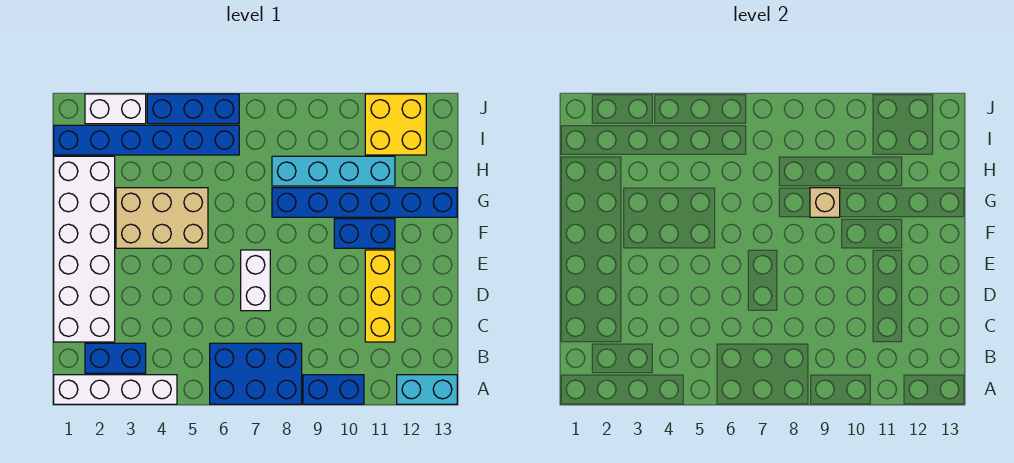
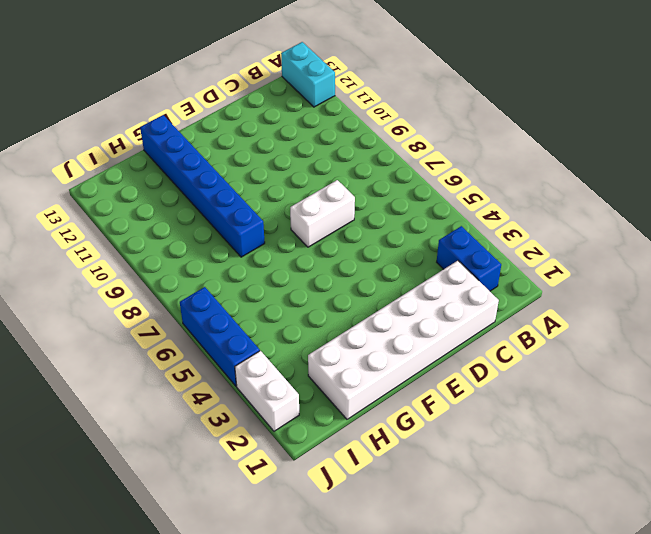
none -> white brick A1:A4 level 1
none -> blue brick A6:B8 level 1
none -> blue brick A9:A10 level 1

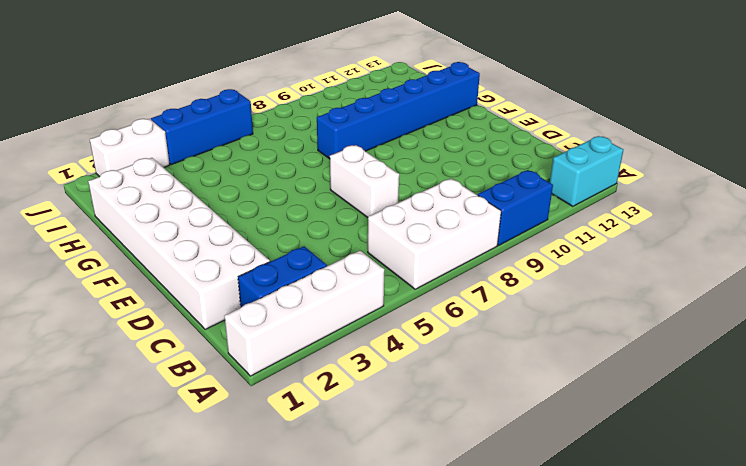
white brick A6:B8 level 1 -> blue brick A6:B8 level 1
none -> yellow brick C11:E11 level 1
none -> tan brick F3:G5 level 1
none -> blue brick F10:F11 level 1

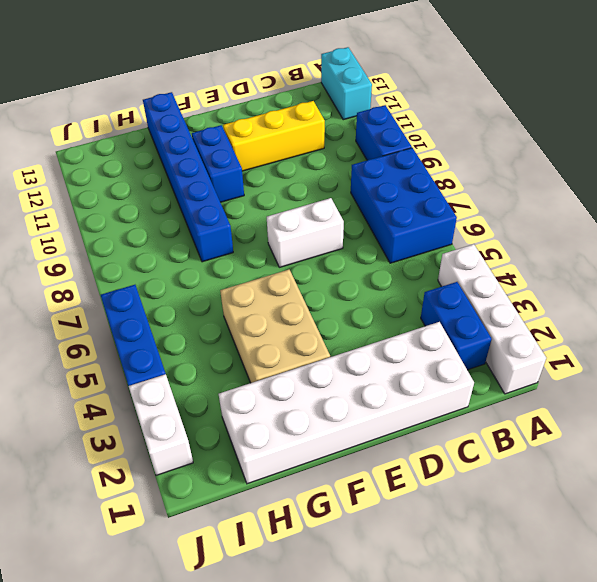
none -> cyan brick H8:H11 level 1
none -> blue brick I1:I6 level 1
none -> yellow brick I11:J12 level 1

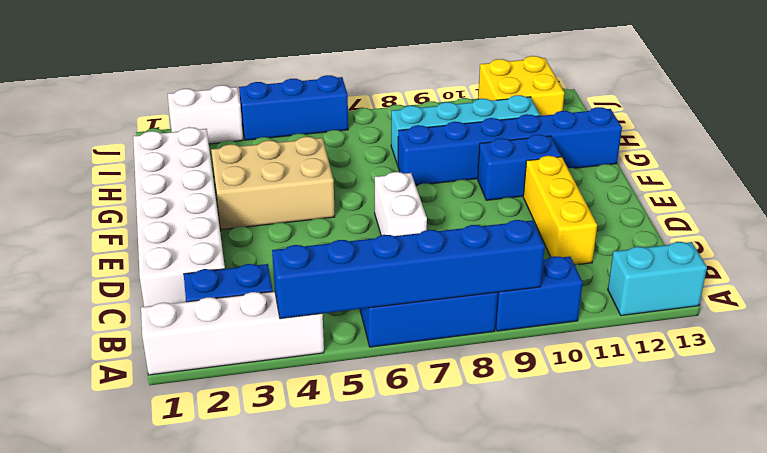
blue brick A4:A9 level 2 -> blue brick I1:I6 level 1
none -> tan brick G9 level 2

